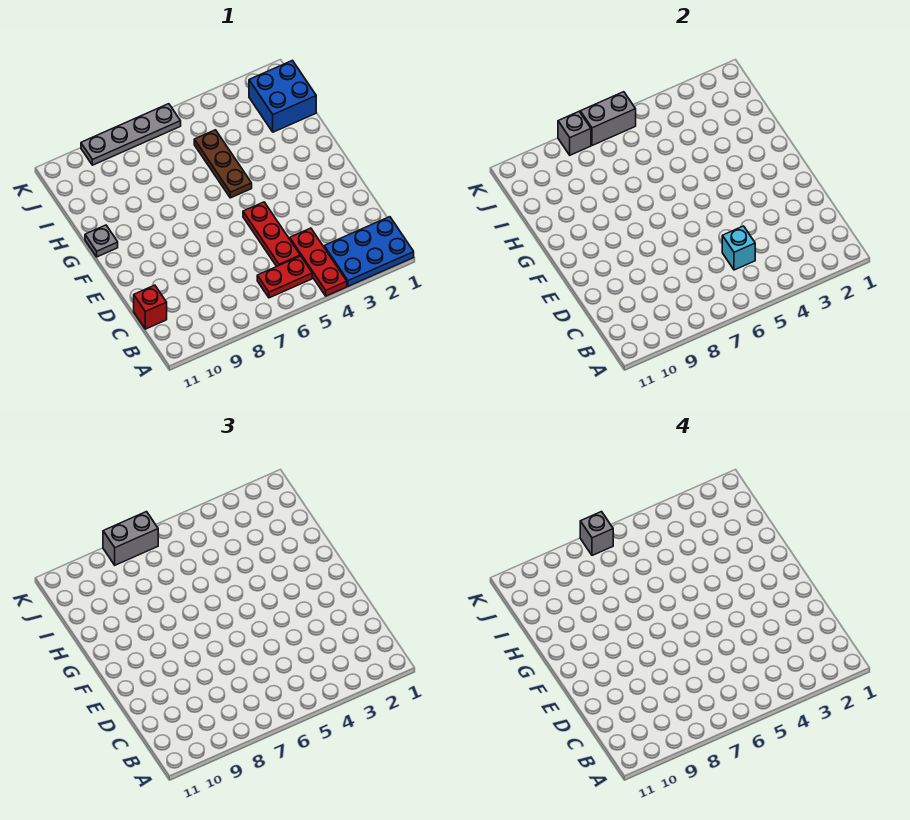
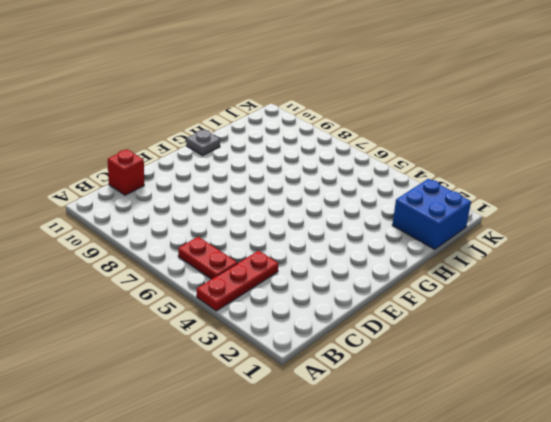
none -> blue plate A1:B3 level 1
none -> red plate C5:E5 level 1
none -> brown plate G5:I5 level 1

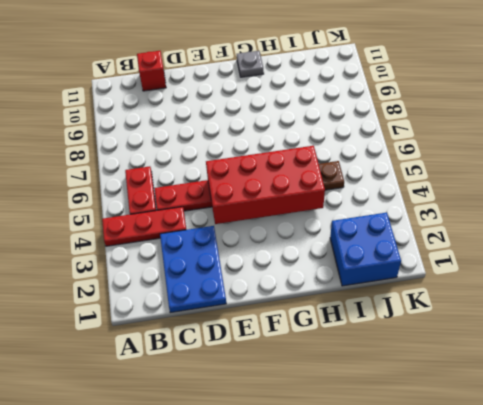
blue plate C1:D3 level 1 -> blue plate A1:B3 level 1
red brick E4:H5 level 2 -> none
none -> grey plate K6:K9 level 1
none -> cyan brick C5 level 2
none -> grey brick K6:K7 level 2

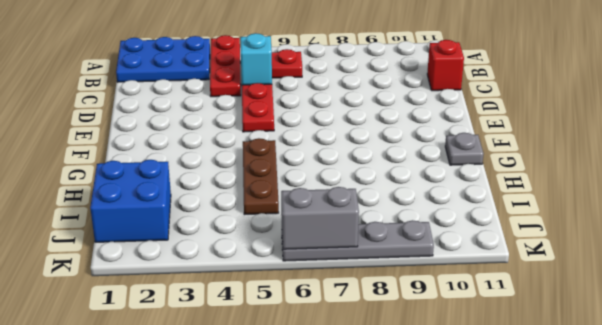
none -> grey brick K8 level 2
none -> grey brick K7:K8 level 3
none -> grey brick K7 level 4

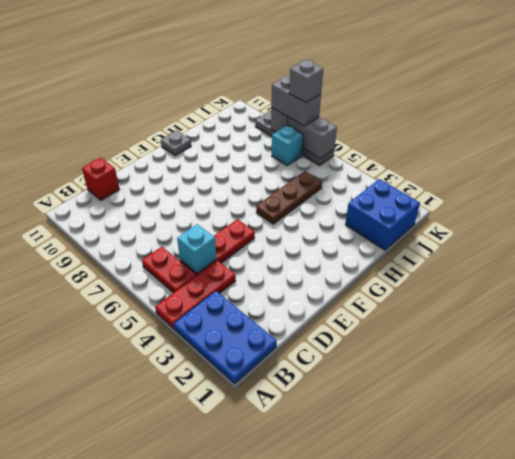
cyan brick J7 level 1 -> none

